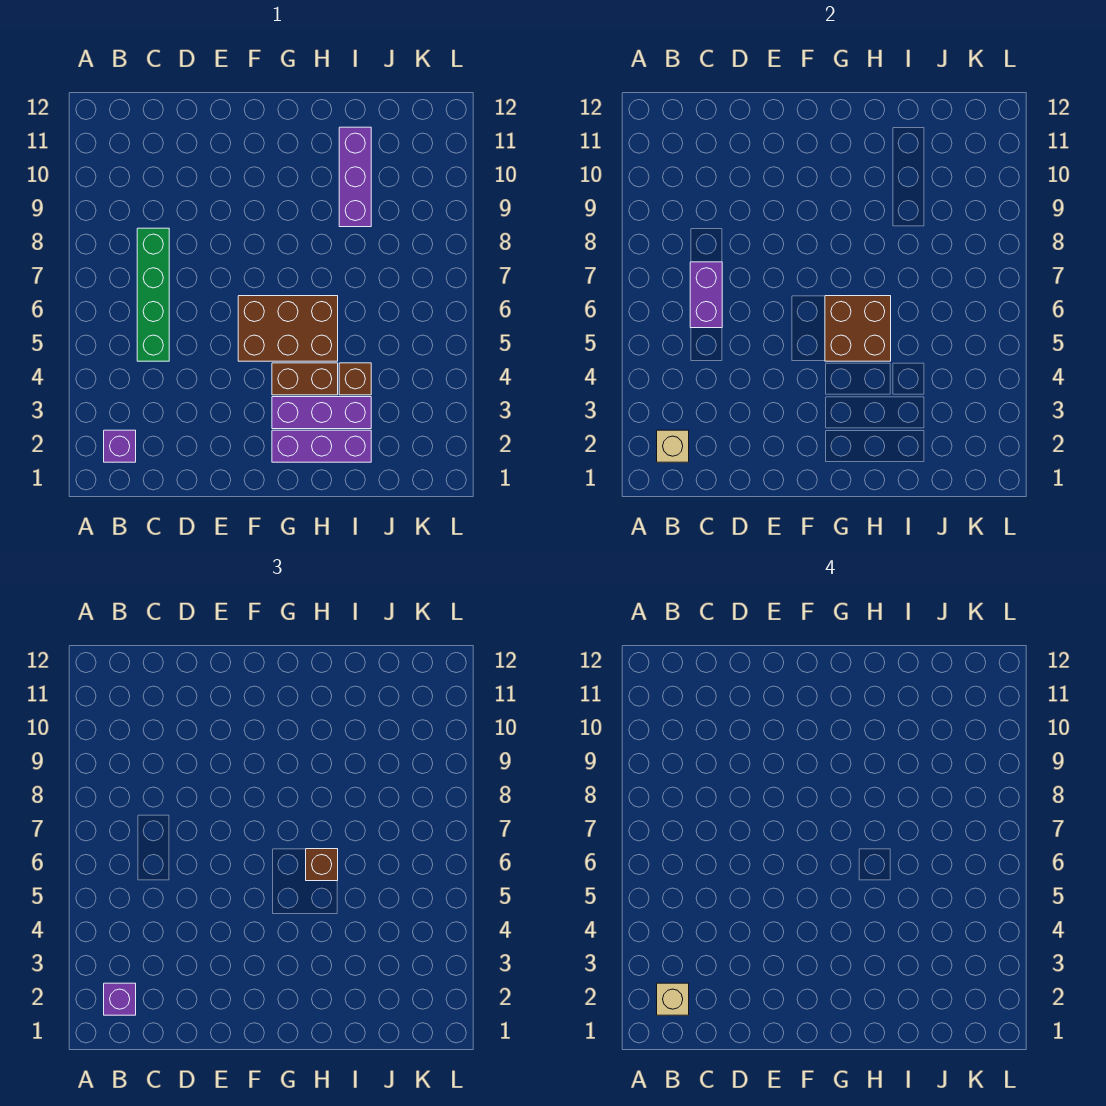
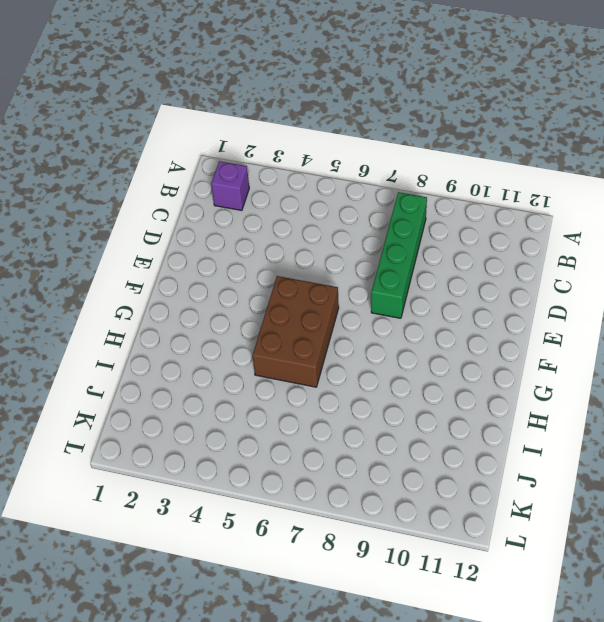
green brick B8:E8 level 1 -> green brick C5:C8 level 1
none -> purple brick G2:I2 level 1
none -> purple brick G3:I3 level 1
none -> brown brick G4:H4 level 1

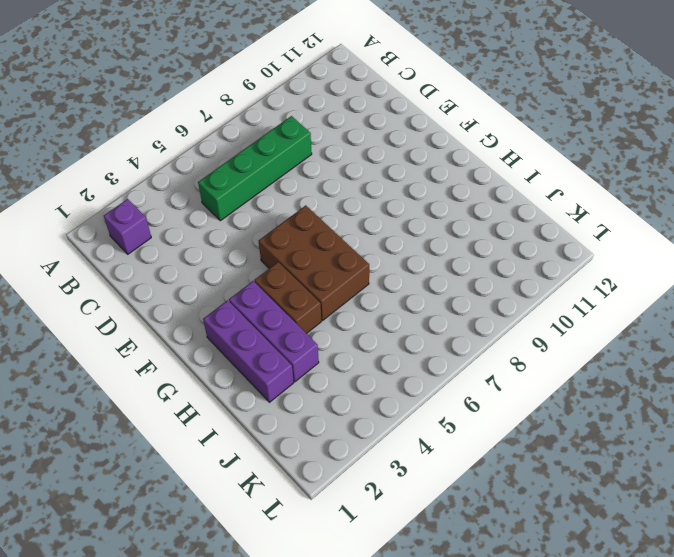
none -> brown brick I4 level 1
none -> purple brick I9:I11 level 1
none -> tan brick B2 level 2

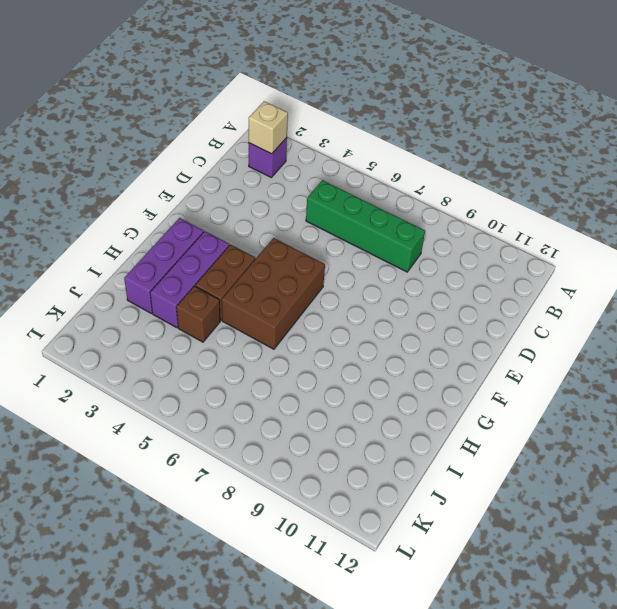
none -> purple brick I9:I11 level 1
none -> purple brick C6:C7 level 2
none -> brown brick G5:H6 level 2

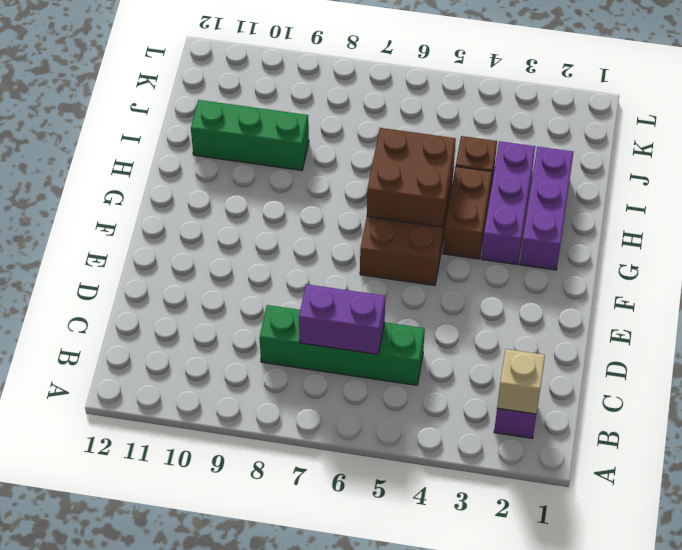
green brick I9:I11 level 1 -> purple brick I9:I11 level 1
none -> purple brick B2 level 3
none -> brown brick H6 level 3
none -> tan brick B2 level 4

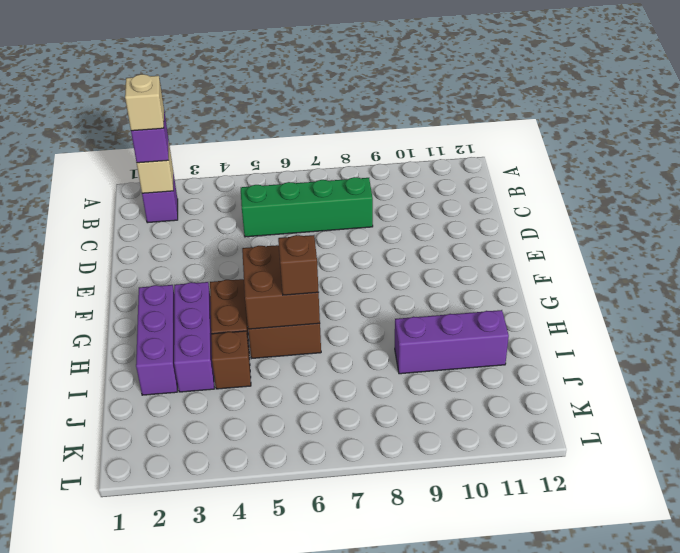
none -> purple brick C6:C7 level 2

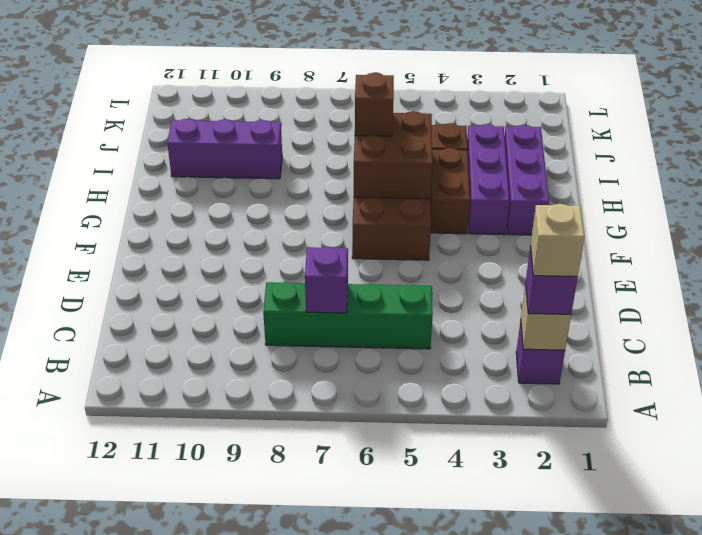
purple brick C7 level 2 -> purple brick C6:C7 level 2

